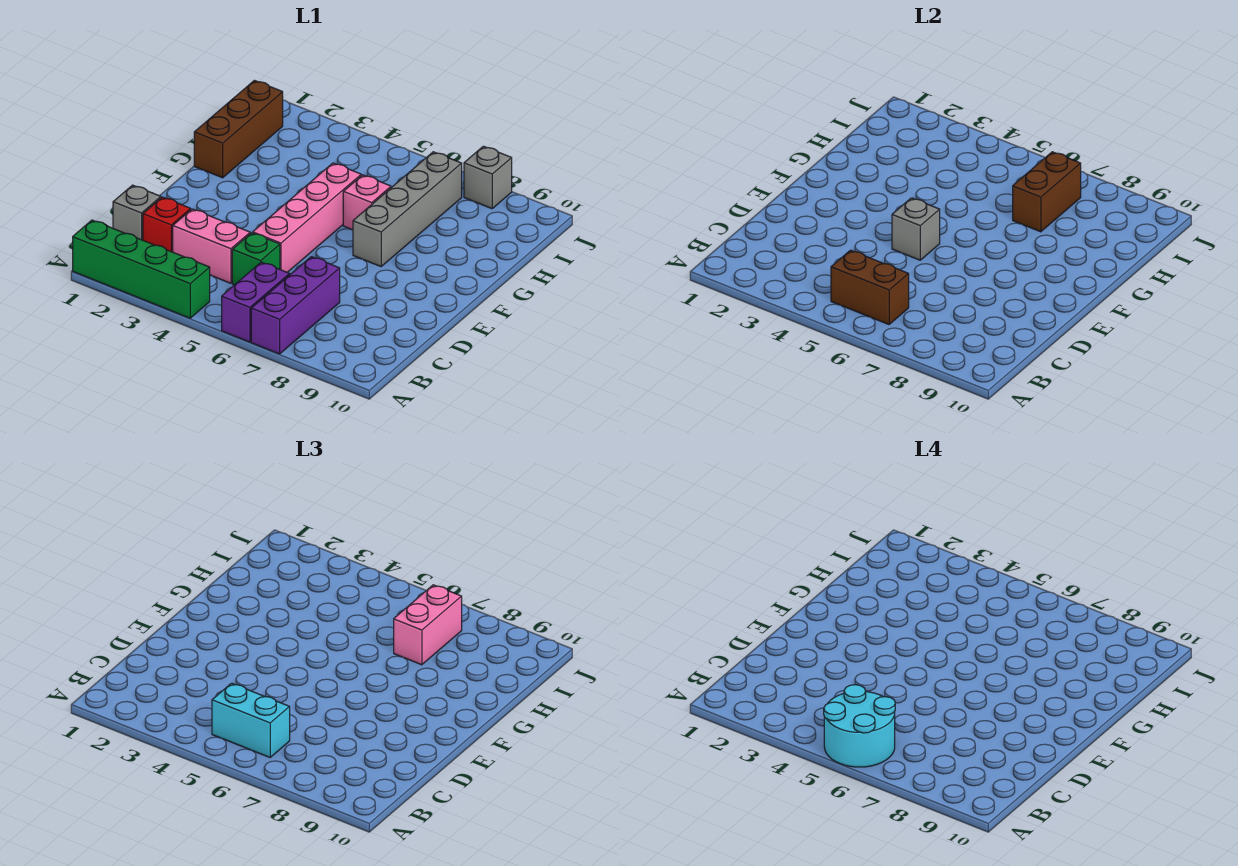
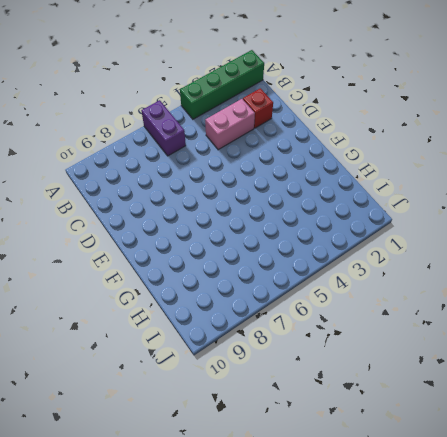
none -> purple brick A7:C7 level 1
none -> grey brick C1 level 1
none -> green brick C5 level 1

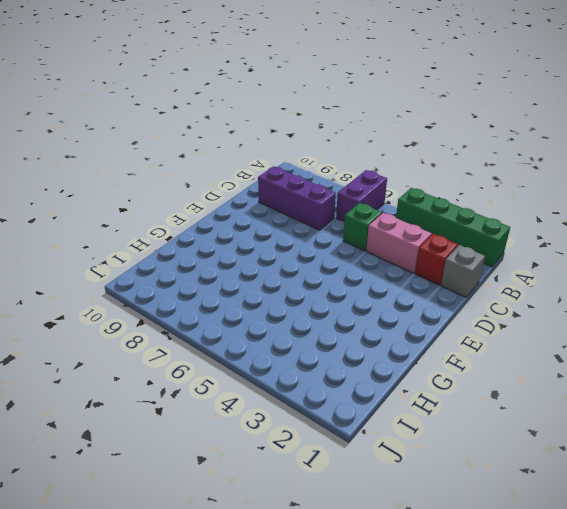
purple brick C7:C9 level 1 -> purple brick A7:C7 level 1
none -> pink brick D5:G5 level 1
none -> grey brick F7:I7 level 1
none -> brown brick G1:I1 level 1

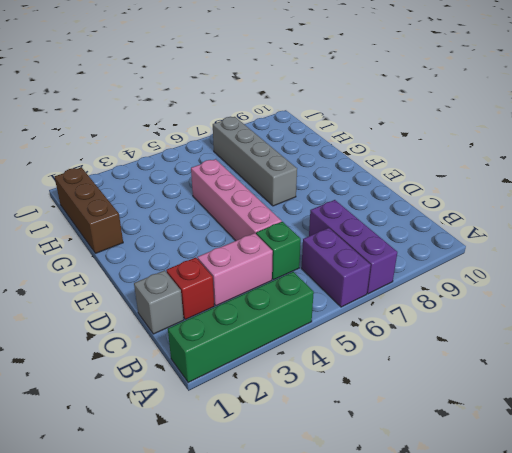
none -> pink brick G6 level 1
none -> grey brick J8 level 1
none -> brown brick B5:B6 level 2

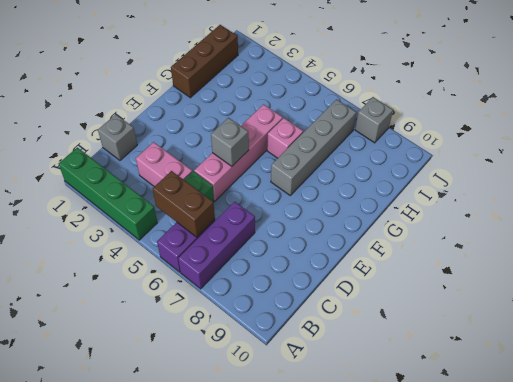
none -> red brick C2 level 1
none -> brown brick H7:I7 level 2
none -> cyan brick B5:B6 level 3

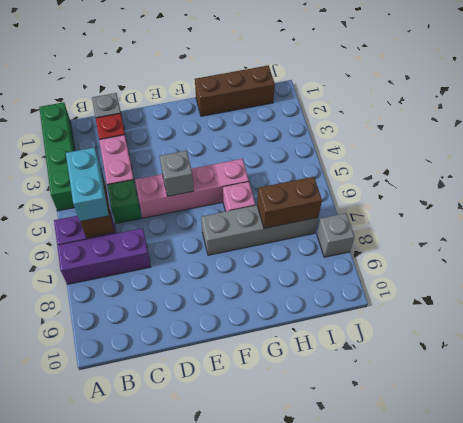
none -> pink brick H7:I7 level 3
none -> cyan round brick A5:B6 level 4

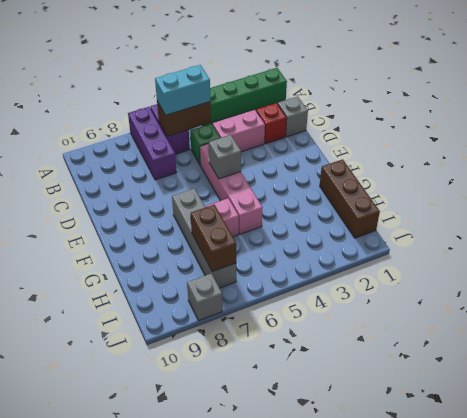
none -> pink brick H7:I7 level 3
none -> cyan round brick A5:B6 level 4

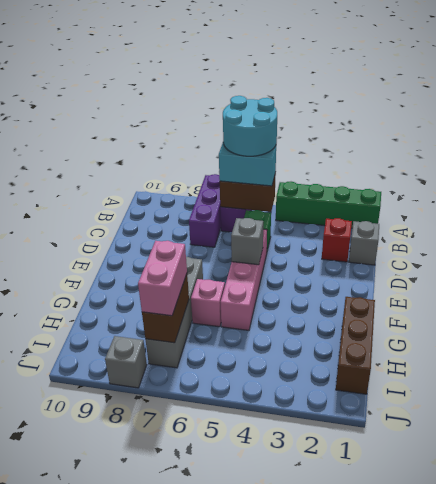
none -> pink brick C3:C4 level 1

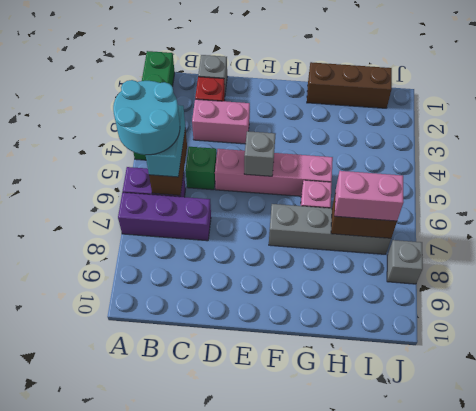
pink brick C3:D3 level 1 -> pink brick C3:C4 level 1

